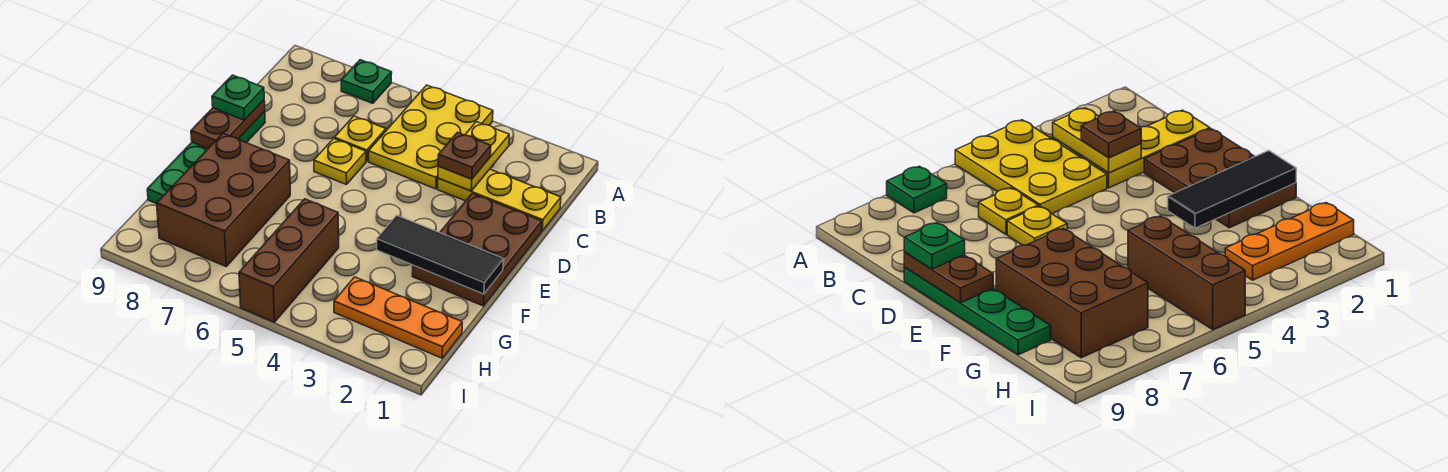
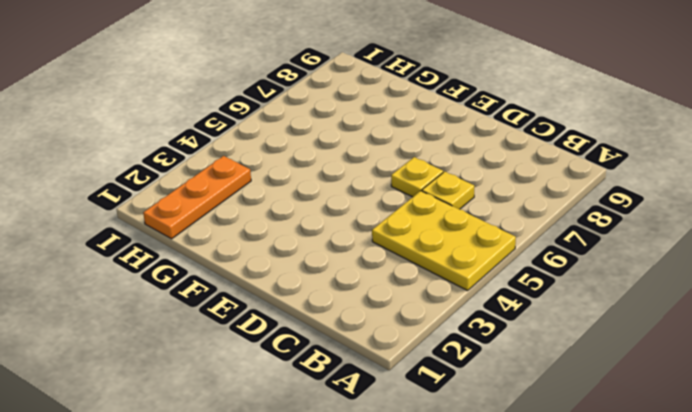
none -> green plate A7 level 1
none -> yellow plate C1:C3 level 1
none -> brown plate D1:F2 level 1

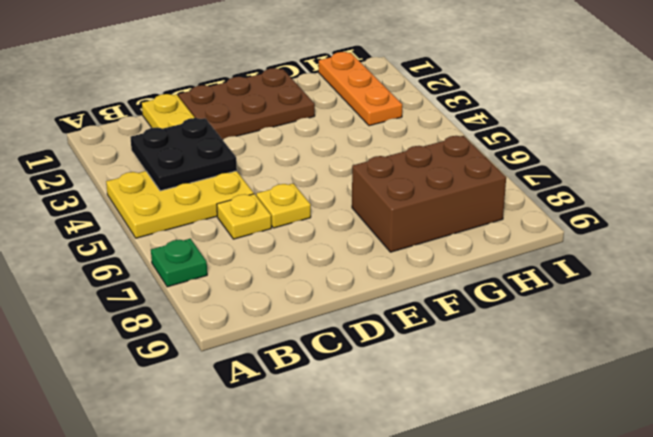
black plate B3:C4 level 2 -> yellow plate B3:C3 level 2
none -> green plate D9:G9 level 1
none -> brown brick G5:I5 level 1
none -> brown plate D9:E9 level 2

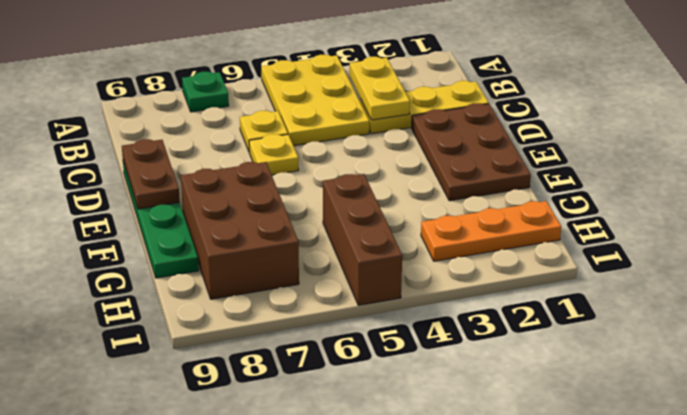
none -> black tile F1:F3 level 2
none -> brown plate C3 level 3
none -> green plate D9 level 3

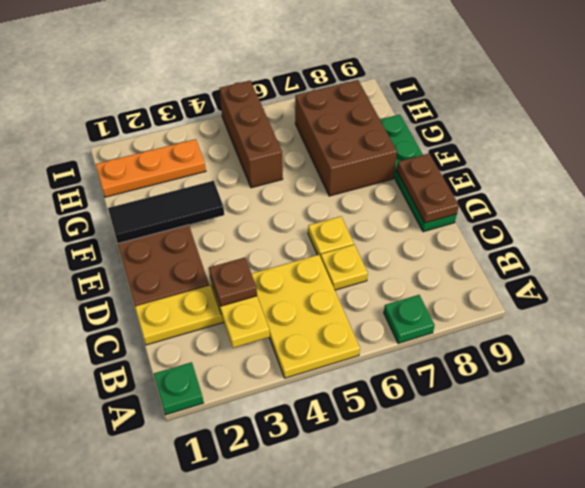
green plate A1 level 1 -> green plate D9 level 3

